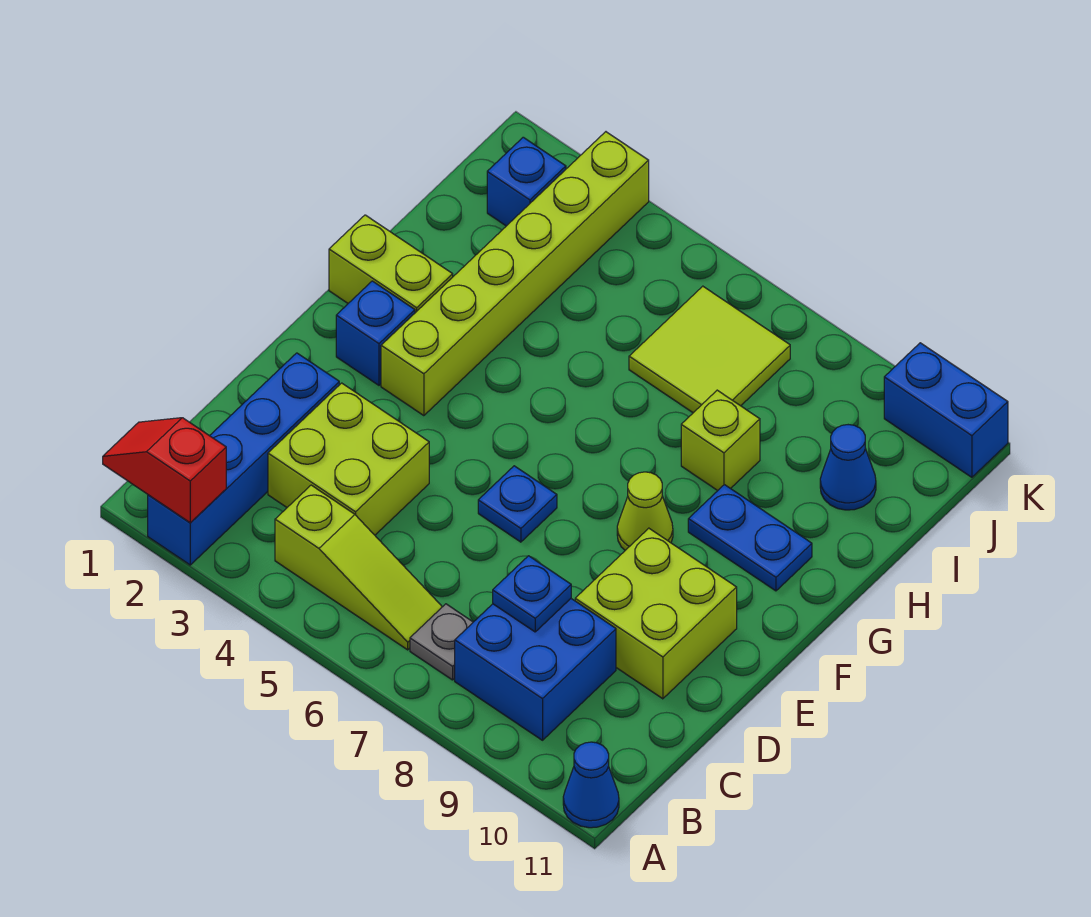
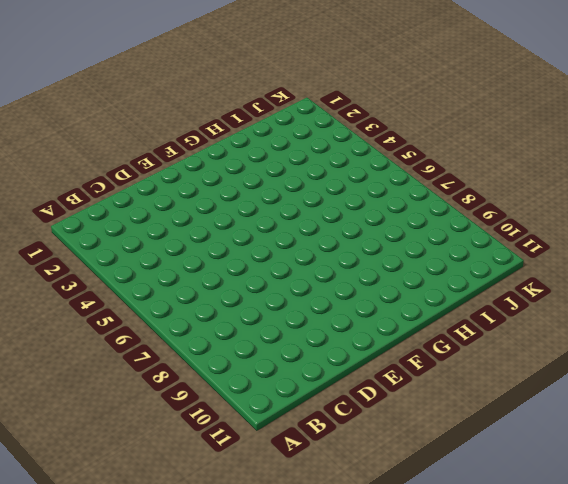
none -> blue brick A2:D2 level 1
none -> blue cone A11 level 1
none -> lime slope B4:B6 level 1 top 4

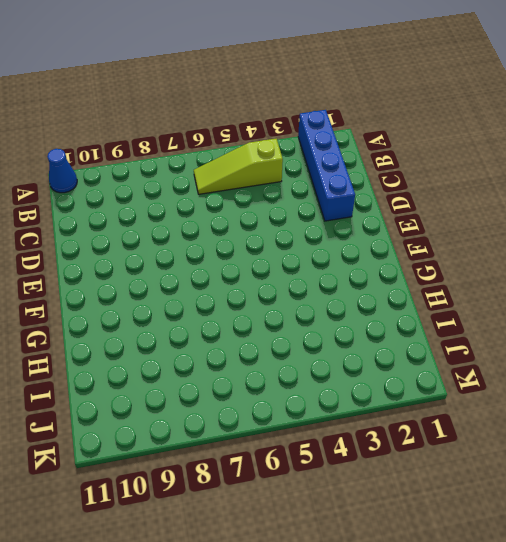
none -> grey plate B7 level 1
none -> blue brick B8:C9 level 1
none -> lime brick C3:D4 level 1

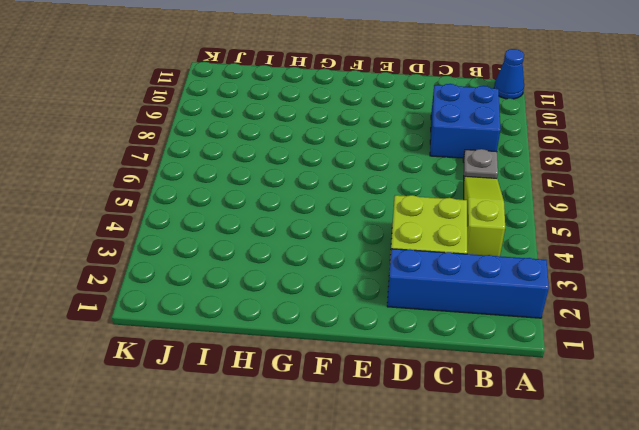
none -> lime brick D9:E10 level 1
none -> blue plate E6 level 1
none -> blue brick F2 level 1

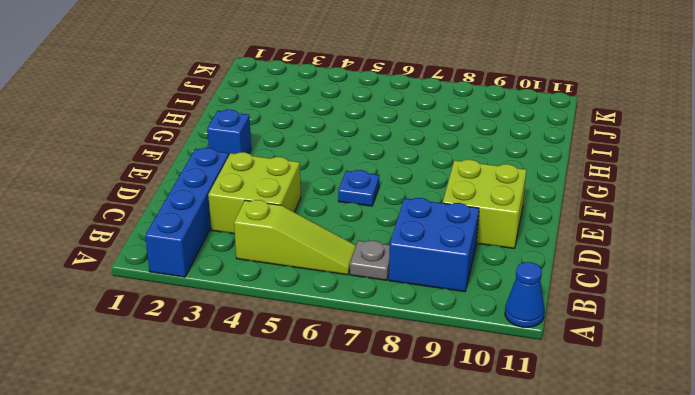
none -> lime brick F3:K3 level 1
none -> lime cone F8 level 1
none -> lime brick G1:G2 level 1

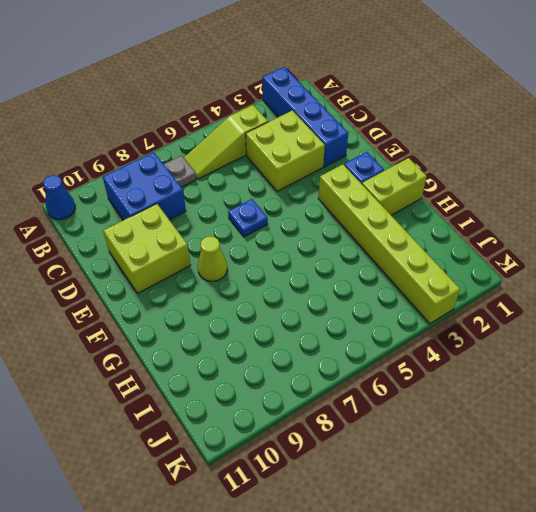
none -> blue plate G9:G10 level 1
none -> lime brick H8 level 1
none -> lime tile I6:J7 level 1

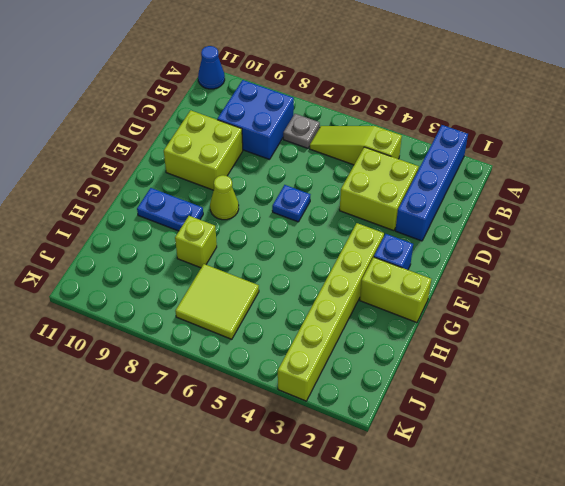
none -> blue cone I10 level 1
none -> blue brick J2 level 1
none -> blue brick K10:K11 level 1

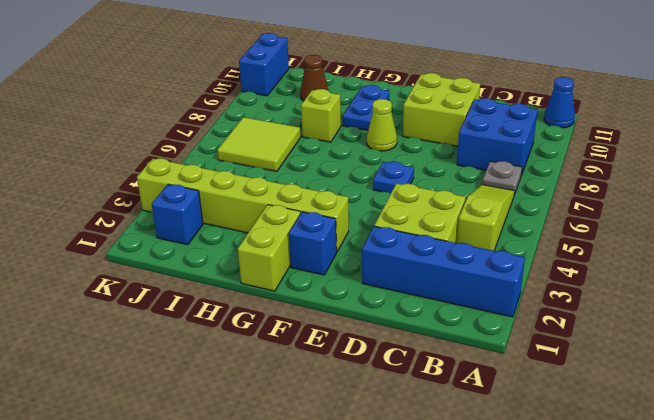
brown cone I10 level 1 -> blue cone I10 level 1
none -> red slope A1:A2 level 2 top 2
none -> blue plate C8 level 2

